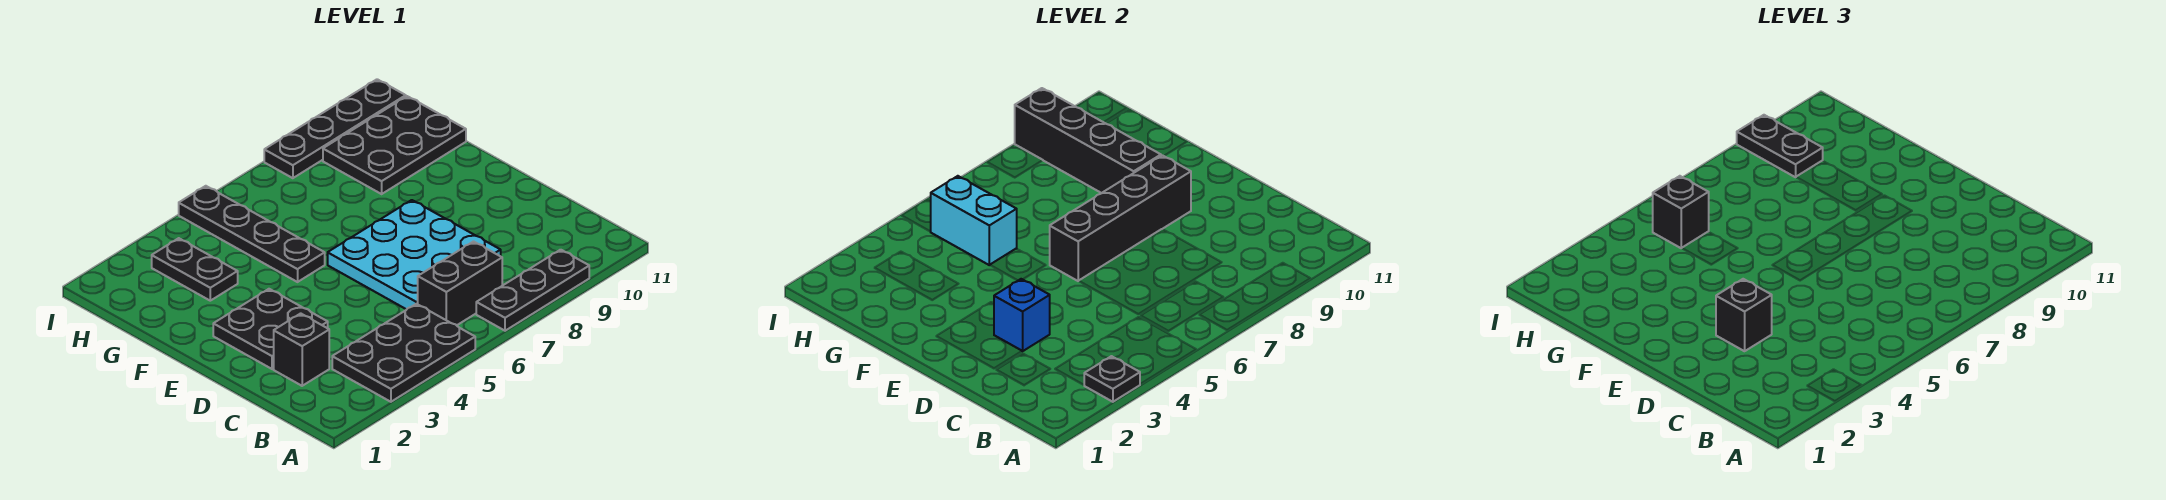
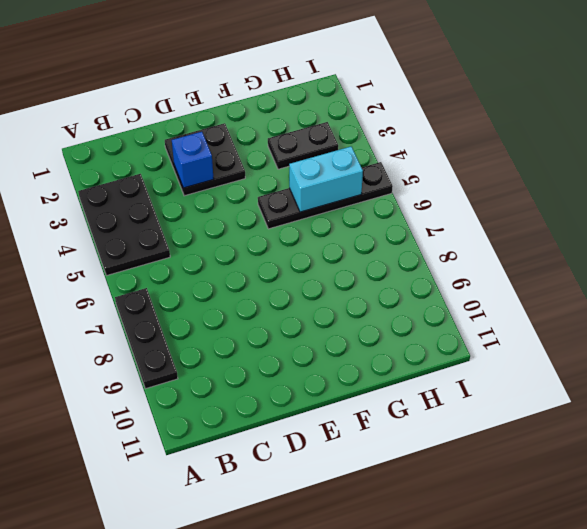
none -> black brick B6:B7 level 1
none -> black brick C2 level 1
none -> cyan plate C6:E8 level 1

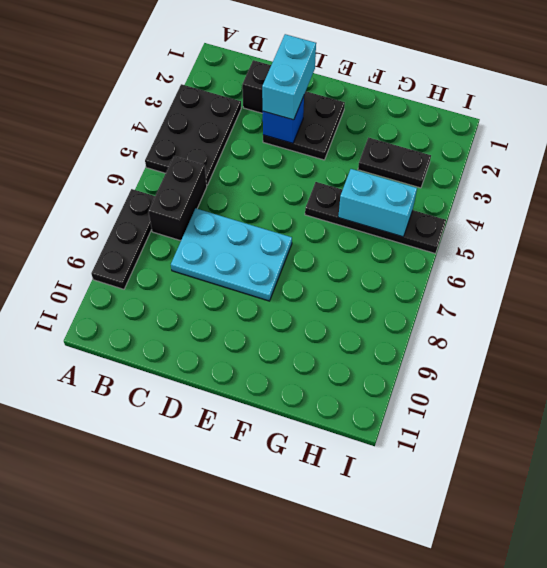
cyan plate C7:E8 level 1 -> cyan plate C6:E8 level 1
cyan brick D2:D3 level 3 -> black brick D3 level 3
none -> black plate G9:H11 level 1
none -> black plate I8:I11 level 1
none -> black plate A3 level 2

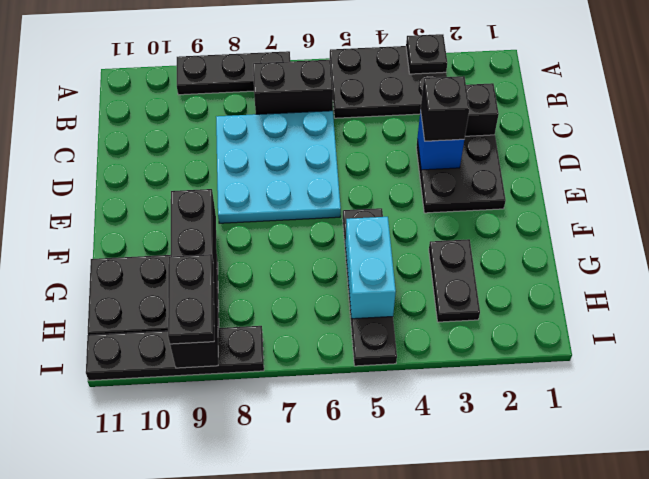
none -> black brick E6:E9 level 2
none -> black brick H5 level 3

